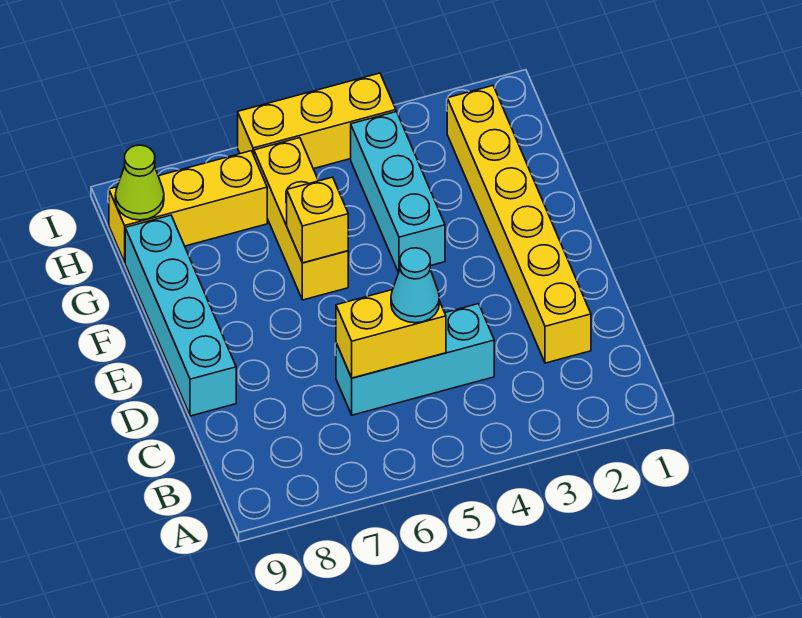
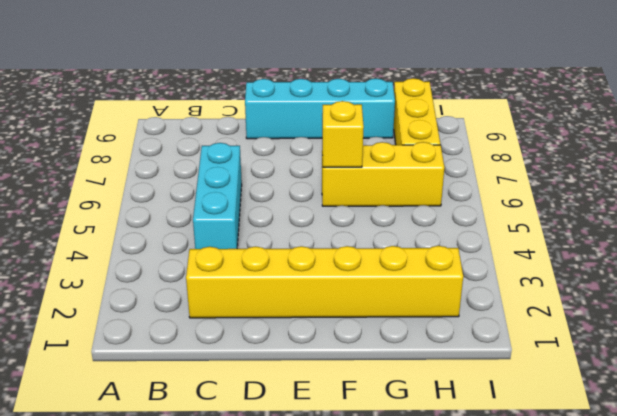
none -> cyan brick F4:H4 level 1
none -> yellow brick I4:I6 level 1

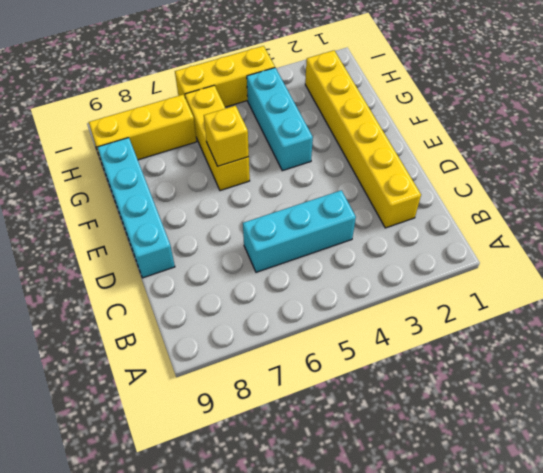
none -> yellow brick C5:C6 level 2
none -> lime cone H9 level 2

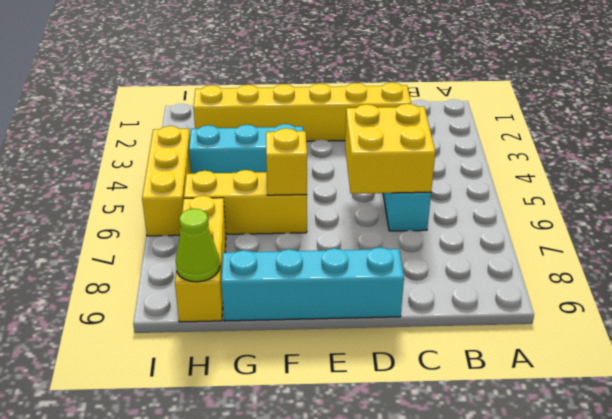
yellow brick C5:D6 level 2 -> yellow brick C5:C6 level 2
none -> cyan cone C5 level 3

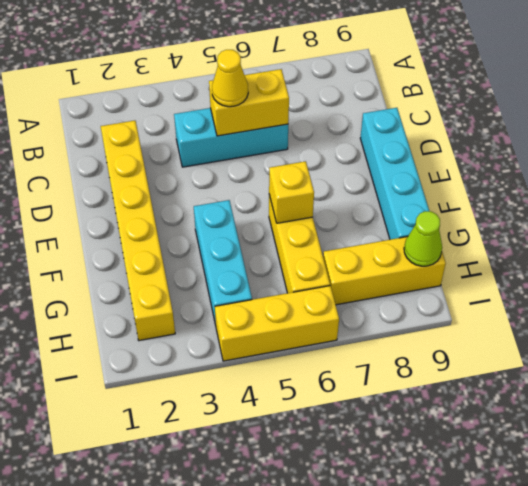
yellow cone C5 level 3 -> cyan cone C5 level 3

